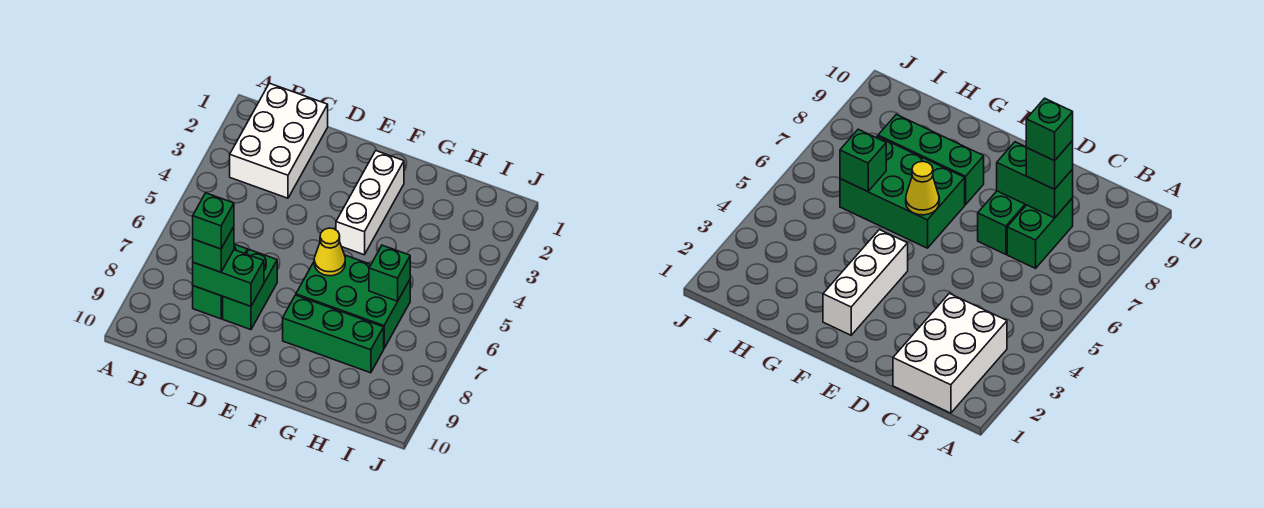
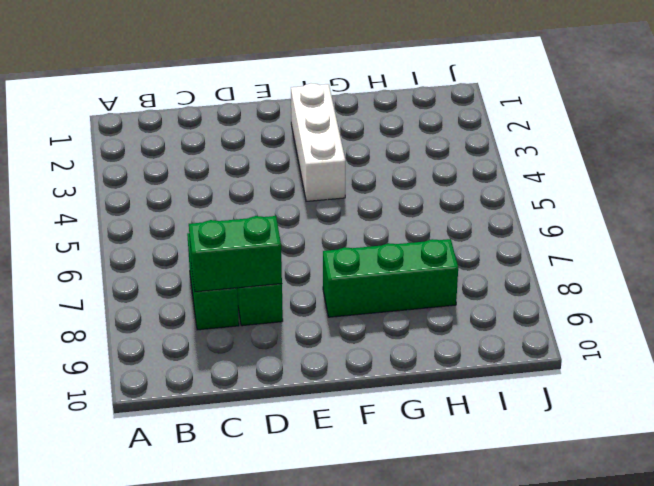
none -> white brick B1:C3 level 1
none -> green brick F6:H7 level 1

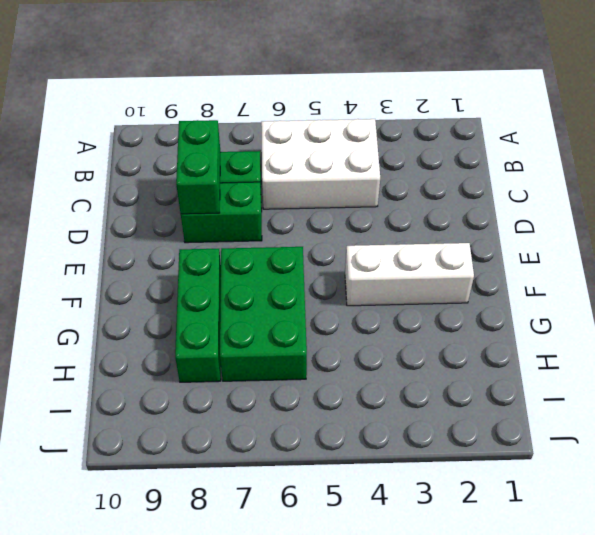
white brick B4:C6 level 1 -> white brick B1:C3 level 1
none -> yellow cone F6 level 2
none -> green brick H6 level 2

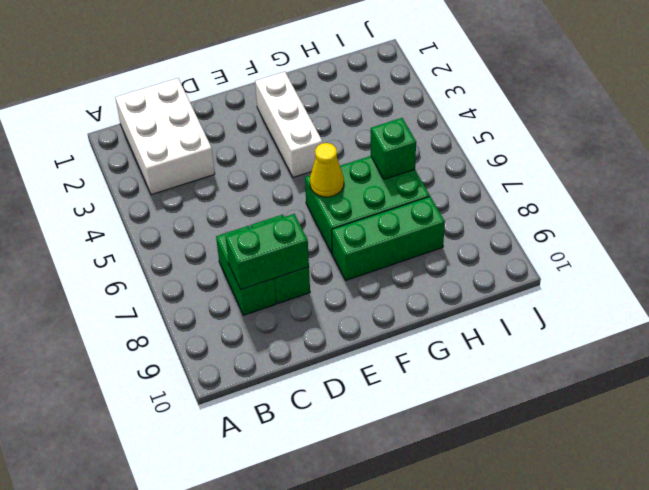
none -> green brick C8 level 3
none -> green brick C8 level 4

